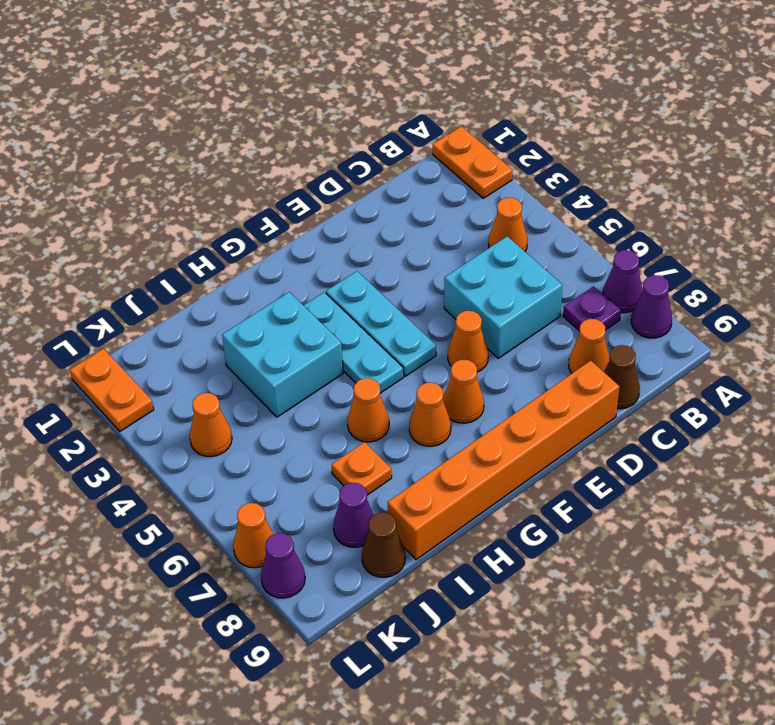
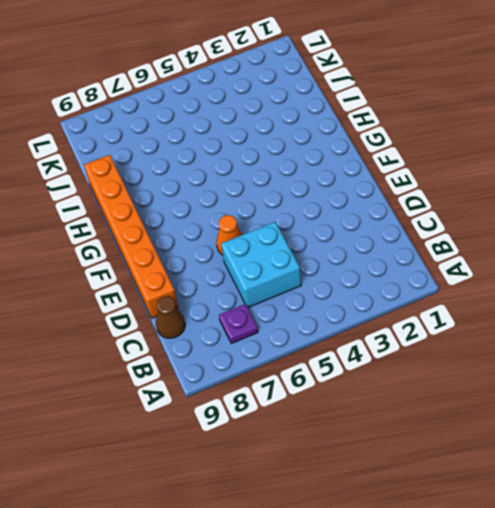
none -> orange plate A1:A2 level 1
none -> purple cone A7 level 1
none -> purple cone A8 level 1

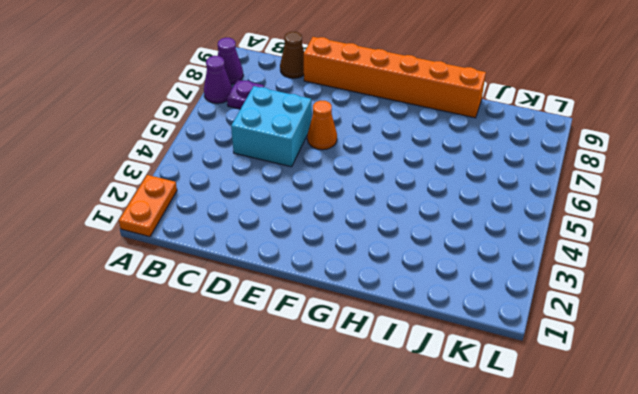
none -> orange cone B4 level 1
none -> orange cone C8 level 1
none -> cyan plate F3:F5 level 1

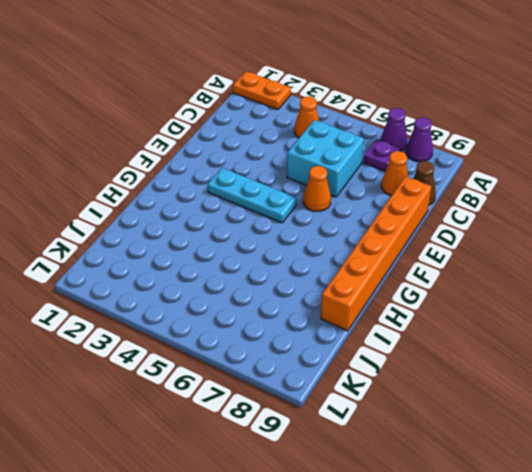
none -> orange cone F7 level 1
none -> cyan plate G3:G5 level 1
none -> orange cone G7 level 1

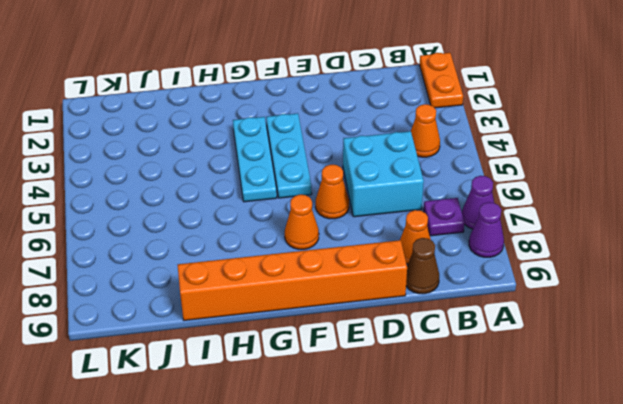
none -> orange cone G7 level 1
none -> cyan brick H3:I4 level 1
none -> orange cone H6 level 1

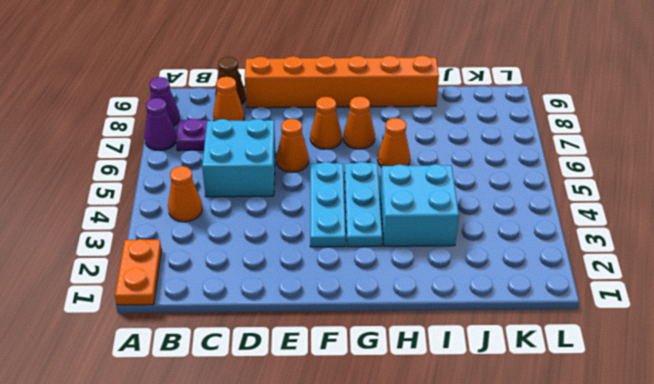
none -> orange plate I7 level 1
none -> purple cone J8 level 1
none -> brown cone J9 level 1

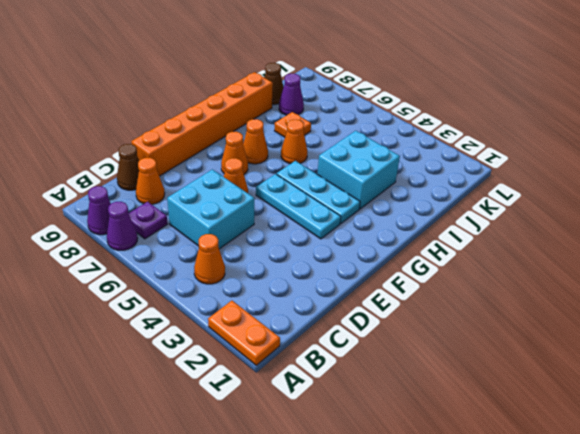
none -> orange cone K4 level 1
none -> orange plate L1:L2 level 1
none -> orange cone L7 level 1

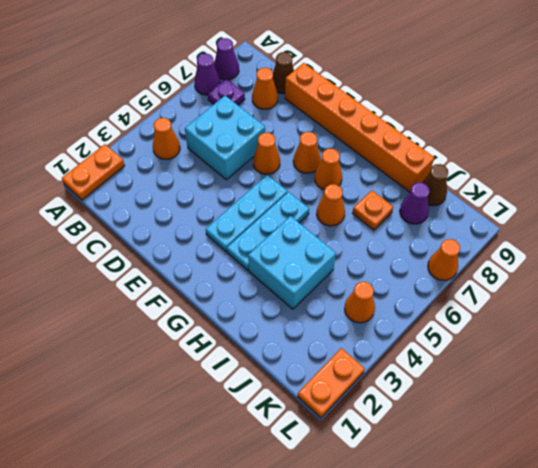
none -> purple cone L8 level 1

